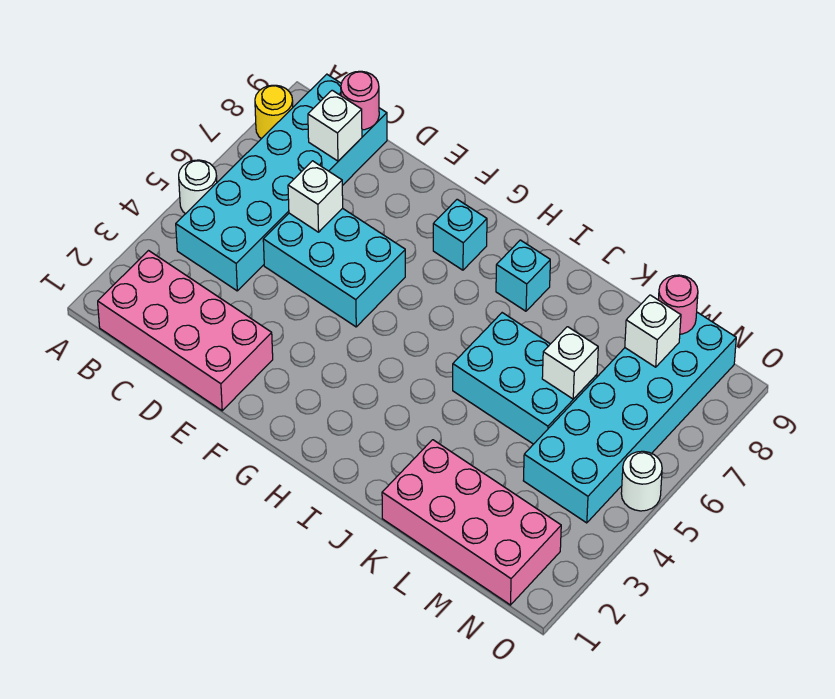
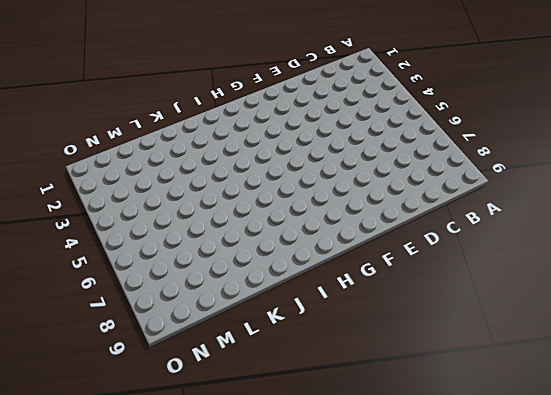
none -> white round brick A5 level 1
none -> yellow round brick A8 level 1
none -> pink brick B1:E2 level 1

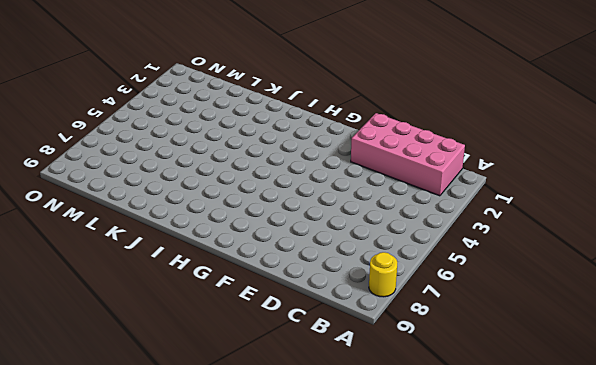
none -> white round brick A5 level 1
none -> cyan brick B4:C9 level 1
none -> cyan brick D5:F6 level 1

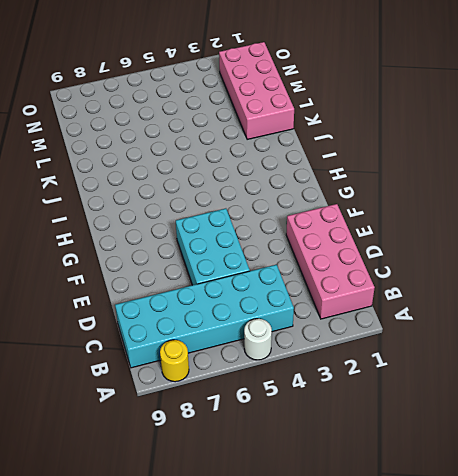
none -> cyan brick G8 level 1
none -> cyan brick I8 level 1
none -> cyan brick J5:L6 level 1

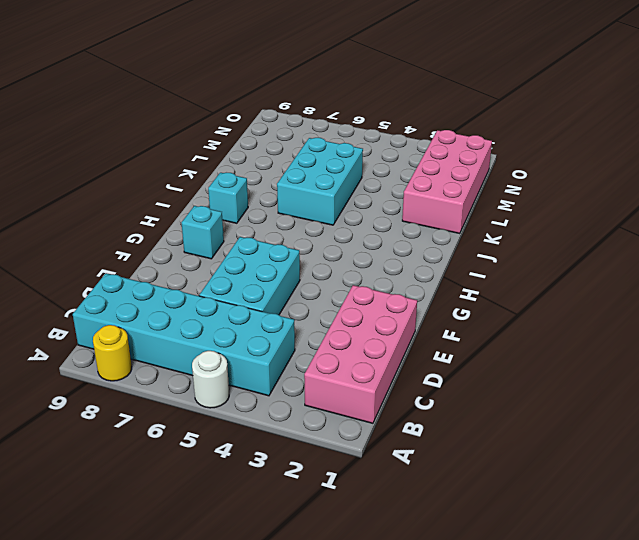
none -> cyan brick M4:N9 level 1
none -> white round brick O5 level 1
none -> white brick C8 level 2

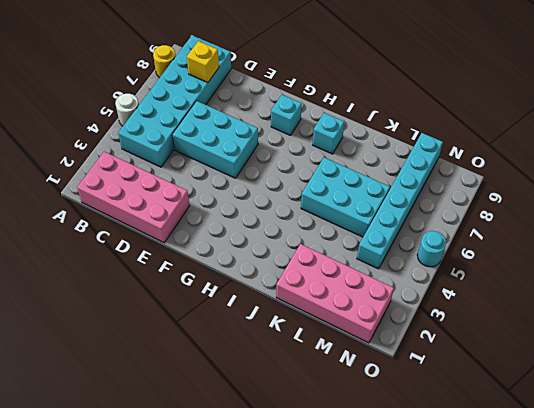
yellow brick C8 level 2 -> white brick C8 level 2
cyan brick M4:M9 level 1 -> cyan brick M4:N9 level 1
cyan round brick O5 level 1 -> white round brick O5 level 1
none -> pink round brick C9 level 2
none -> white brick D6 level 2
none -> white brick L6 level 2

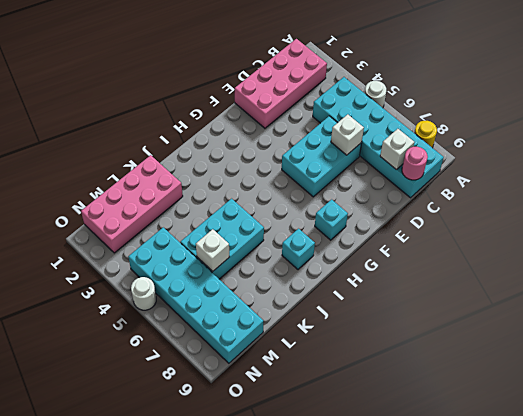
none -> white brick M8 level 2
none -> pink round brick M9 level 2

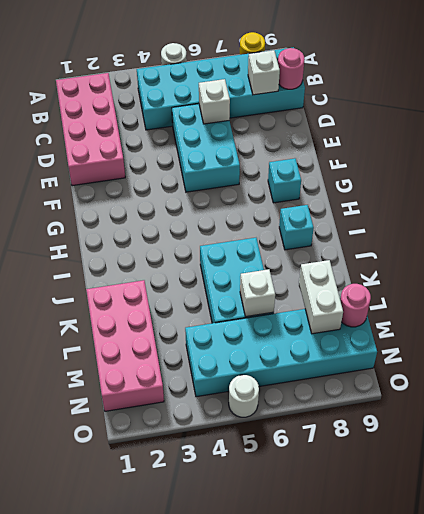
white brick L8:M8 level 2 -> white brick M8 level 2

